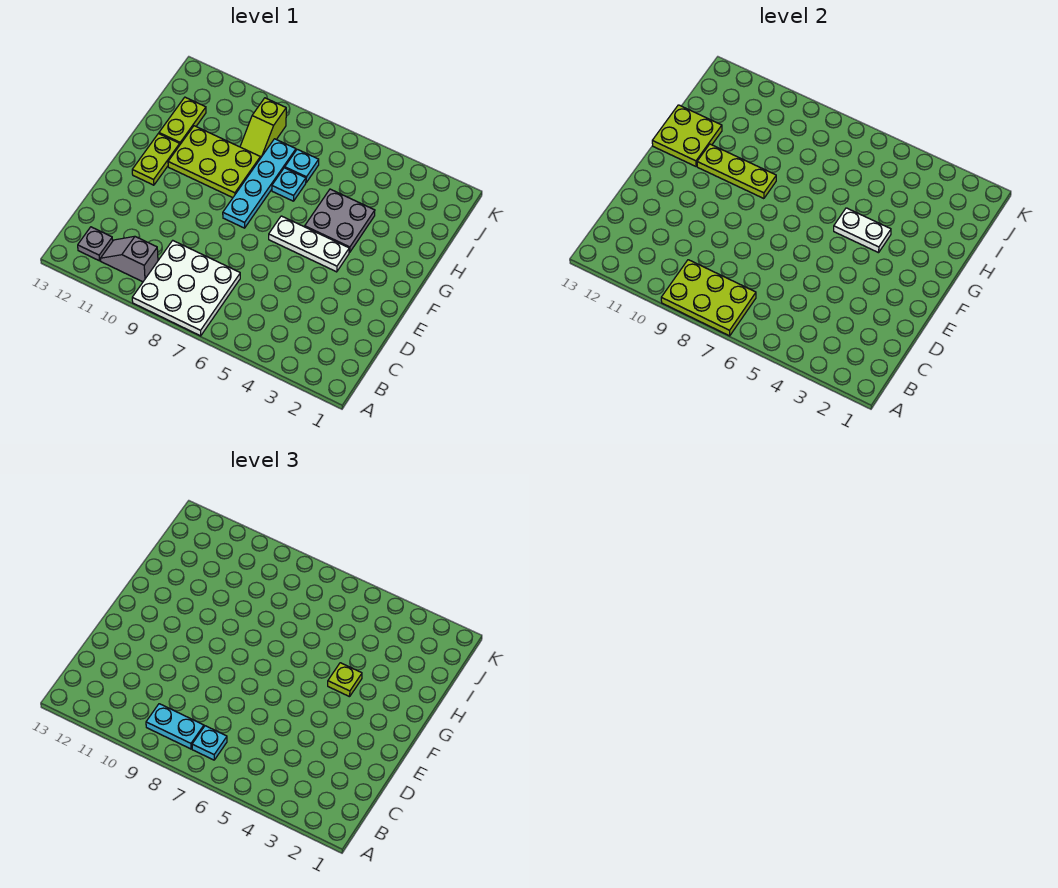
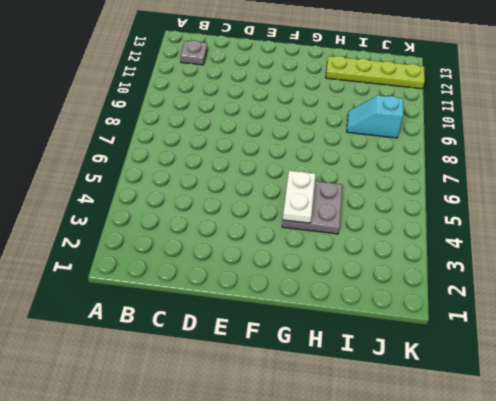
lime plate H12:K12 level 1 -> lime plate H12:I12 level 1
cyan slope I9:J9 level 1 top J -> lime slope I9:J9 level 1 top J
none -> white plate A7:C9 level 1
none -> grey slope B10:B11 level 1 top 10
none -> white plate F4:F6 level 1

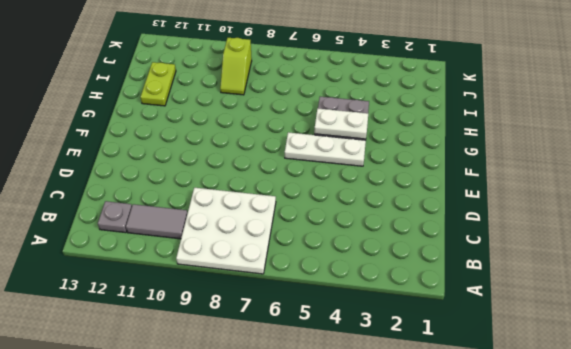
grey tile B10:B11 level 1 -> grey slope B10:B11 level 1 top 10
none -> cyan plate F8:I8 level 1
none -> lime plate F12:G12 level 1
none -> lime plate G9:H11 level 1

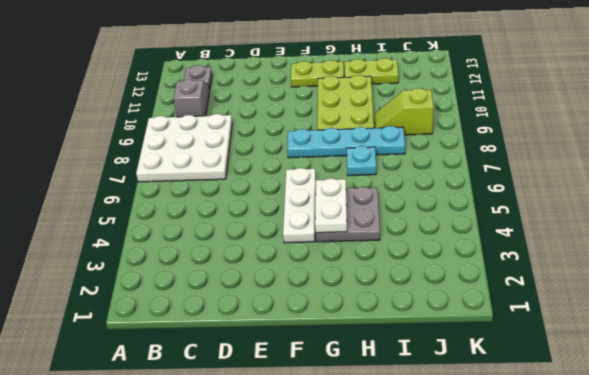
none -> cyan plate I7 level 1
none -> lime plate A7:B9 level 2
none -> lime plate G9:G11 level 2

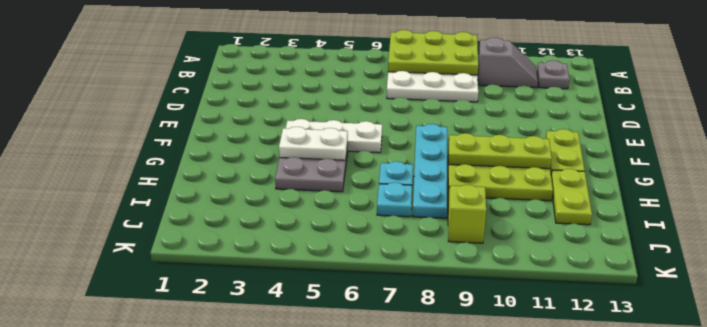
none -> lime plate G12:H13 level 2
none -> cyan plate B7 level 3
none -> cyan plate B8:B9 level 3

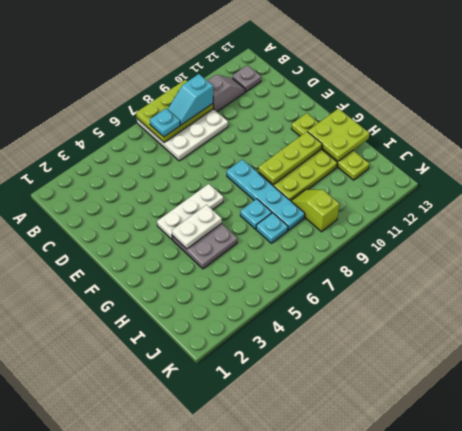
cyan slope B8:B9 level 3 top 9 -> cyan plate B8:B9 level 3
none -> lime plate G4 level 3

